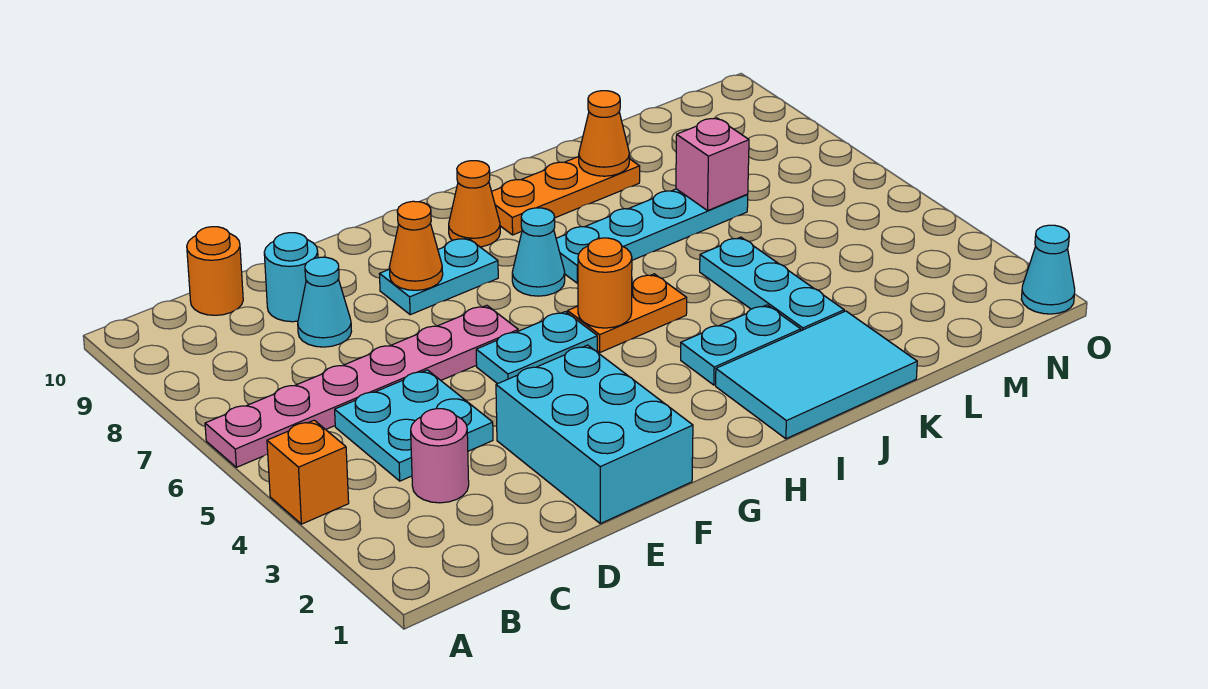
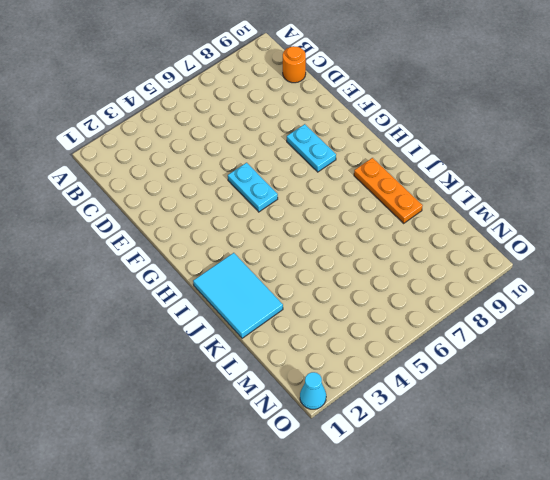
none -> orange brick A4 level 1
none -> pink plate A6:F6 level 1
none -> pink round brick C3 level 1

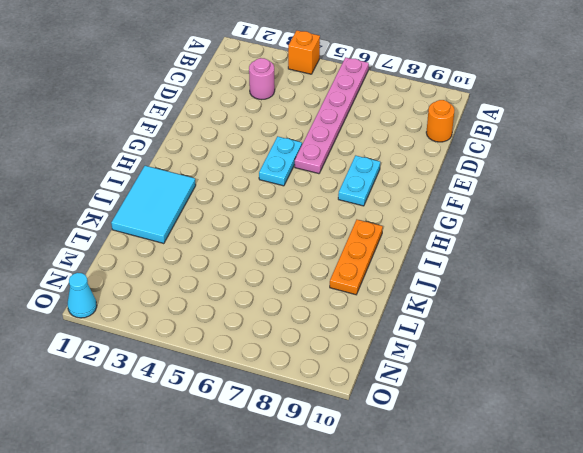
none -> cyan plate C4:D5 level 1
none -> cyan cone D8 level 1
none -> cyan round brick D9 level 1

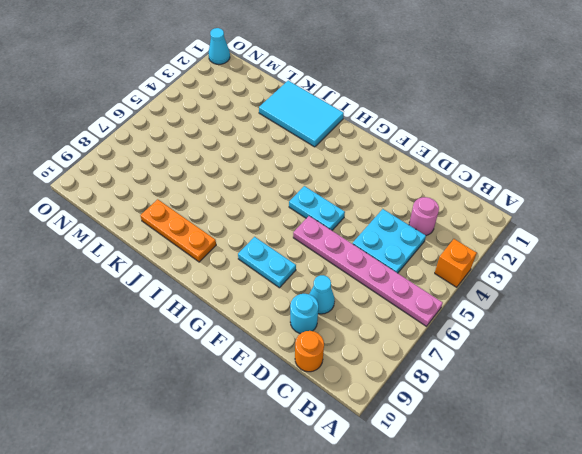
none -> cyan brick E1:F3 level 1
none -> orange plate H5:I5 level 1
none -> cyan cone H7 level 1

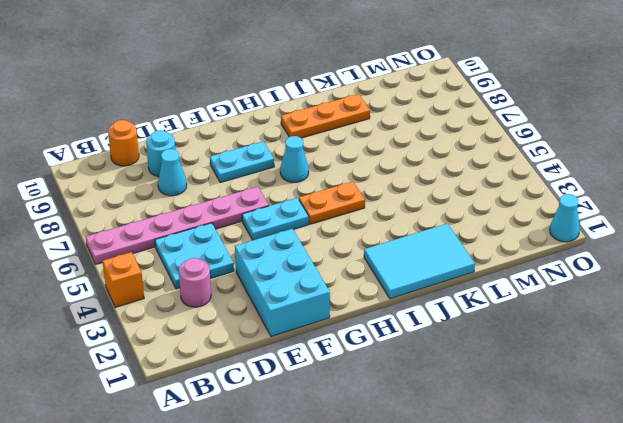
none -> orange cone H9 level 1
none -> cyan plate I3:J3 level 1
none -> cyan plate I7:L7 level 1

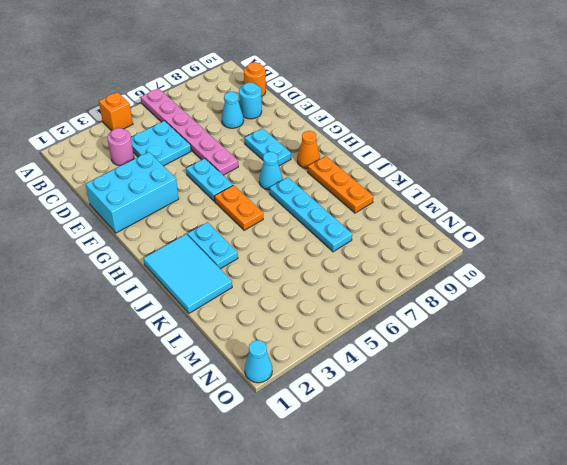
none -> cyan plate K3:K5 level 1
none -> orange cone F8 level 2
none -> orange round brick H5 level 2

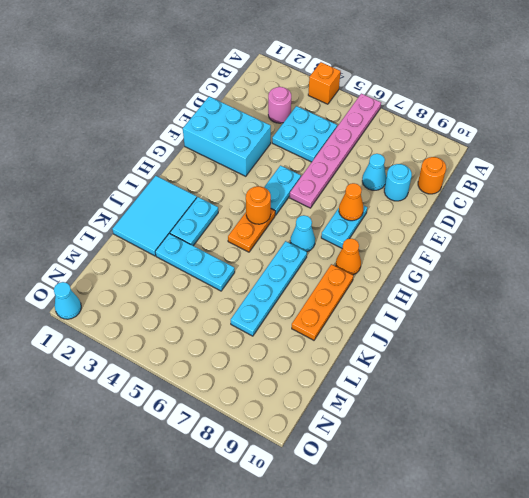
none -> orange cone K9 level 2
none -> pink brick L7 level 2

